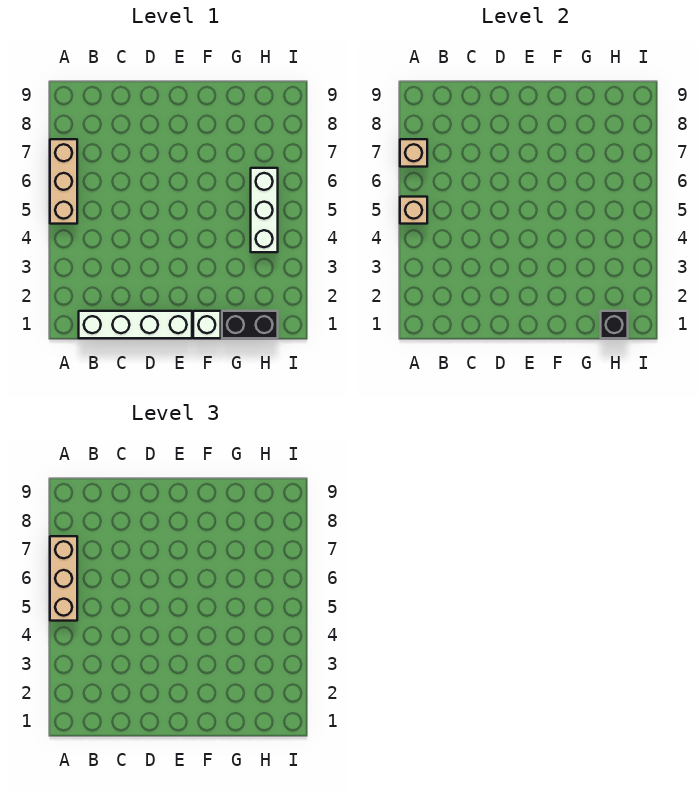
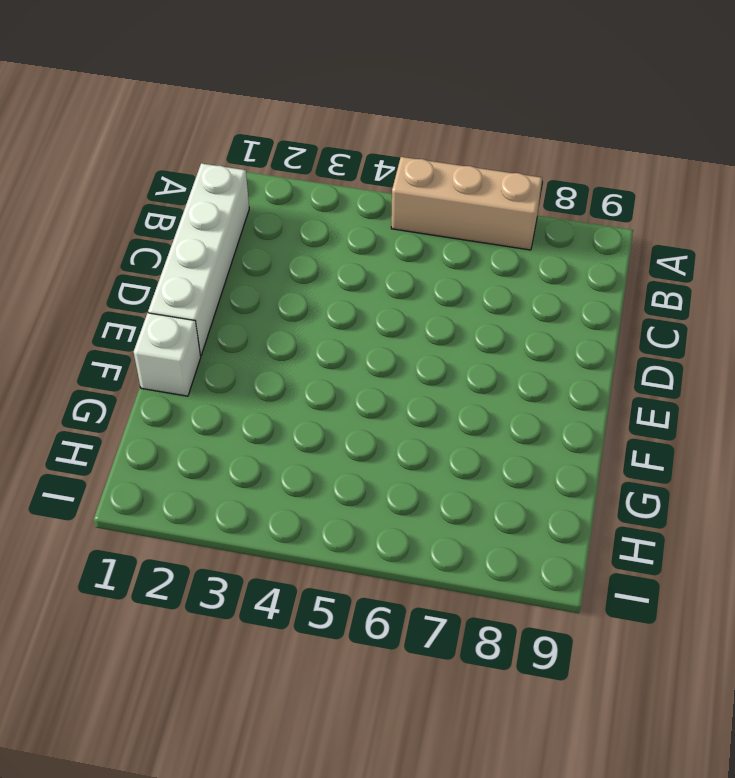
none -> black brick G1:H1 level 1
none -> white brick H4:H6 level 1

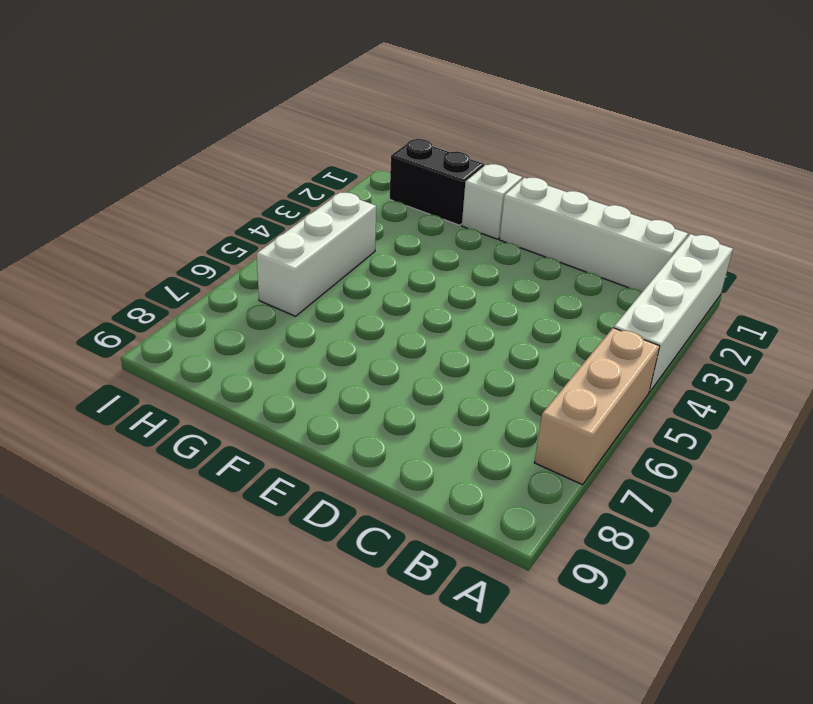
white brick A1:A4 level 1 -> none
none -> tan brick A5 level 2
none -> tan brick A7 level 2

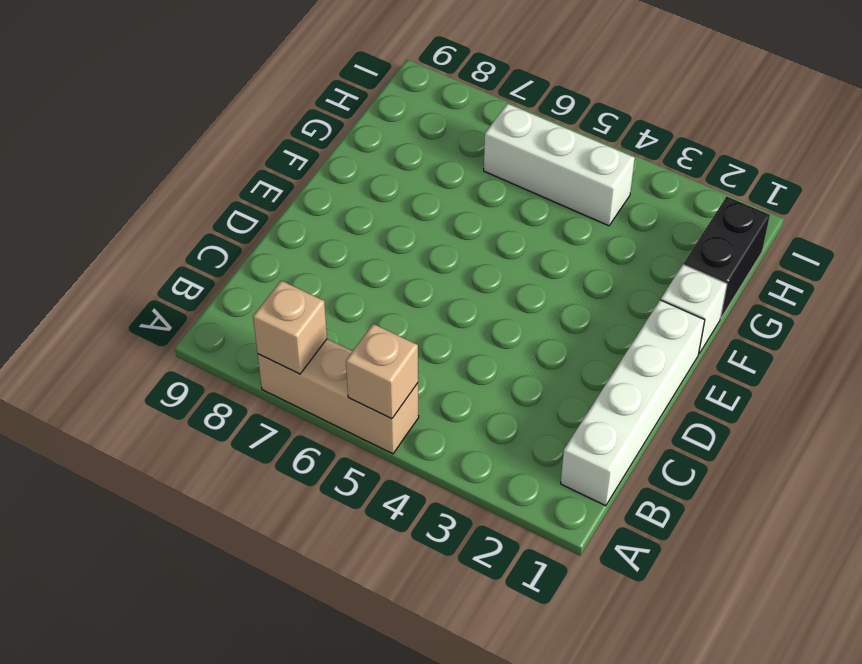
none -> black brick H1 level 2
none -> tan brick A5:A7 level 3

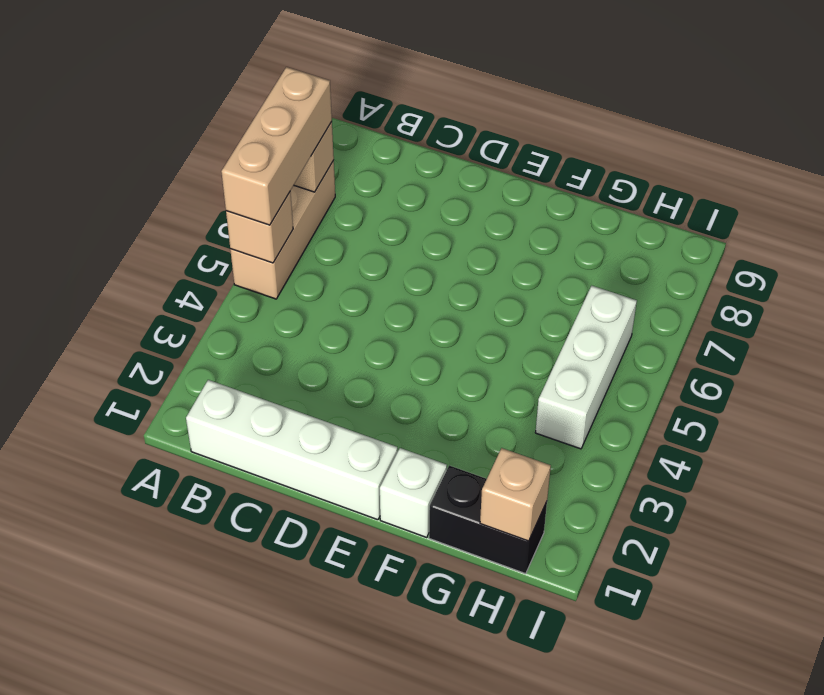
tan brick H1 level 2 -> black brick H1 level 2

